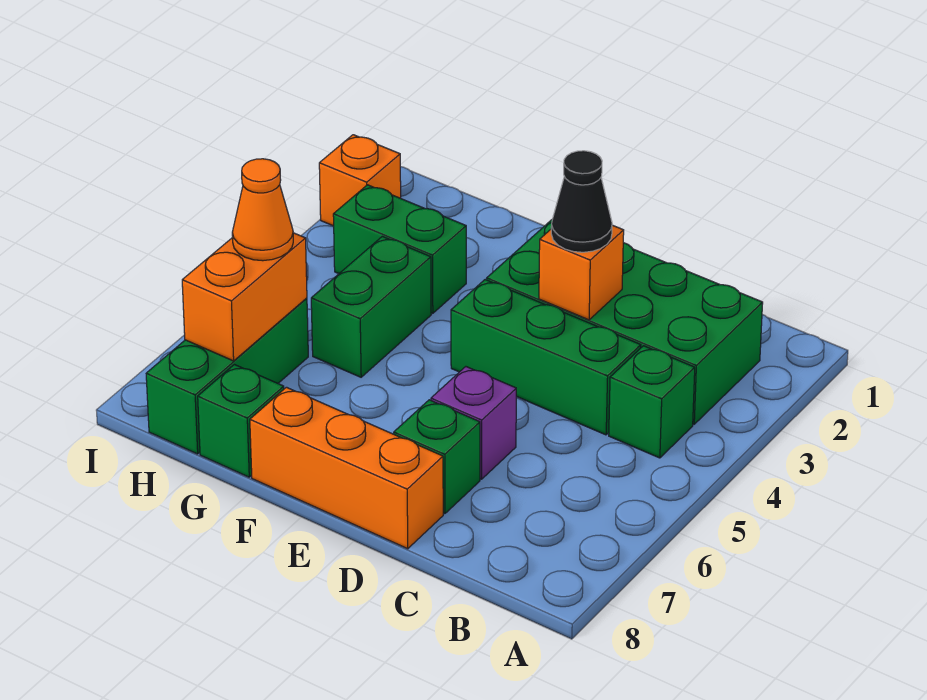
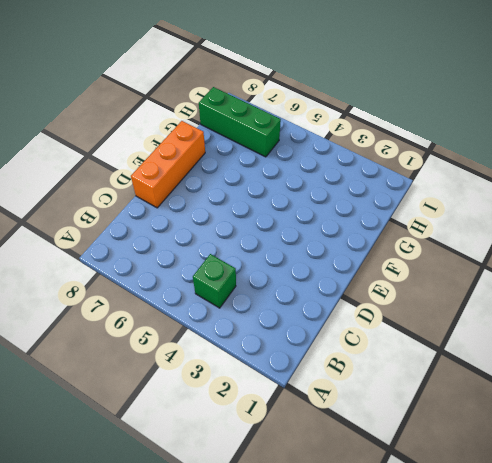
none -> green brick B2:E3 level 1
none -> green brick C4:E4 level 1
none -> purple brick D6 level 1

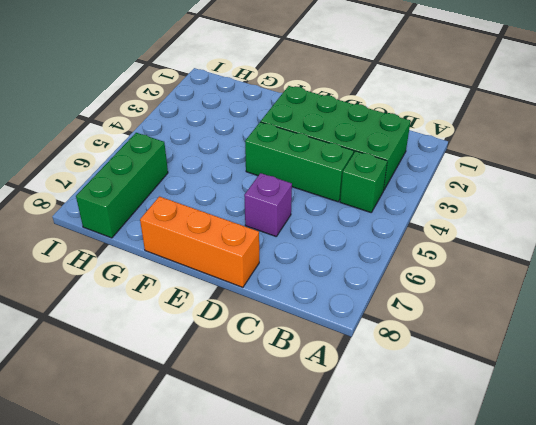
none -> green brick D7 level 1
none -> green brick G3:H3 level 1
none -> green brick G4:G5 level 1

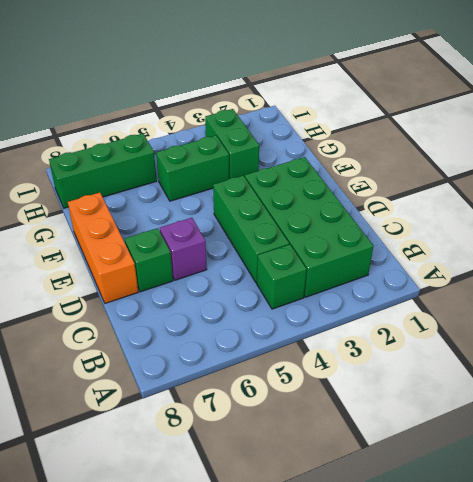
none -> green brick G8 level 1
none -> orange brick I2 level 1
none -> orange brick D3 level 2

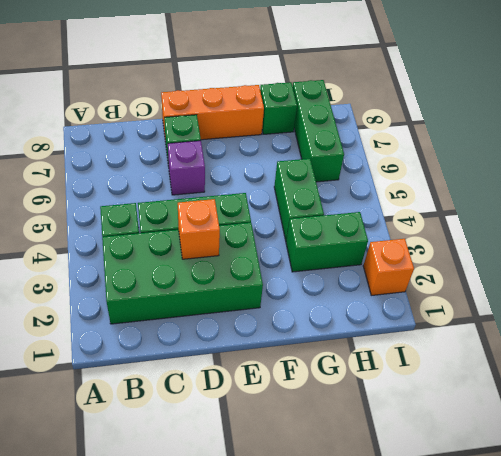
none -> orange brick H6:H7 level 2
none -> black cone D3 level 3
none -> orange cone H6 level 3

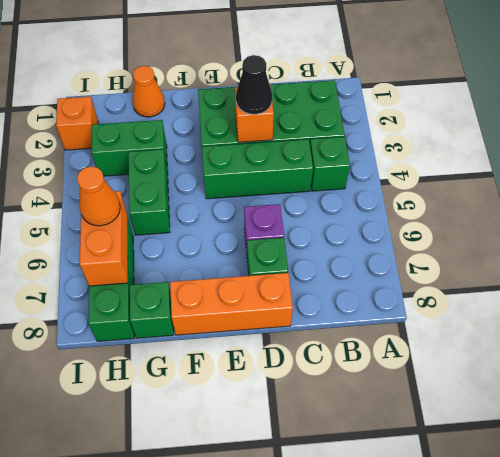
orange cone G1 level 1 -> none

